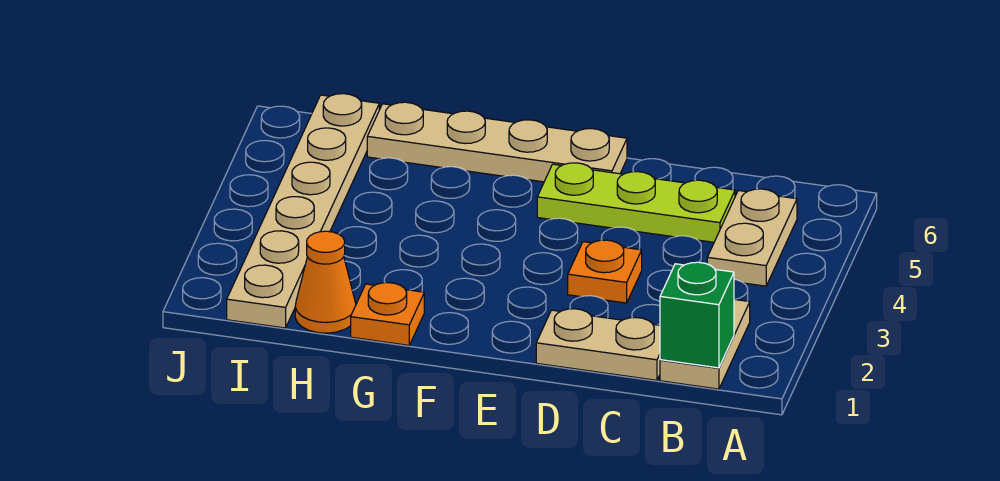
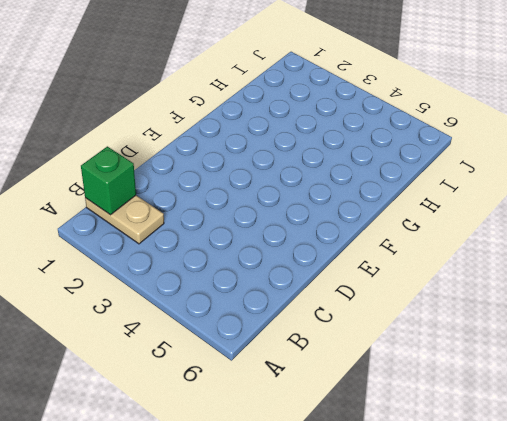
none -> tan plate B4:B5 level 1
none -> tan plate C1:D1 level 1

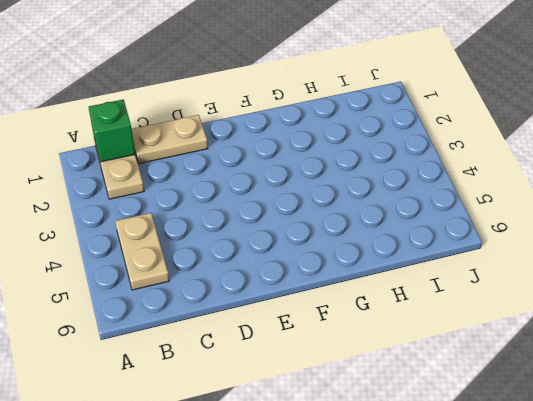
none -> lime plate C5:E5 level 1
none -> orange plate D3 level 1

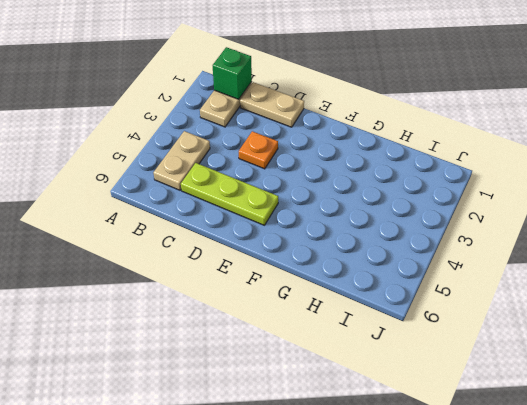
none -> tan plate E6:H6 level 1
none -> orange plate G1 level 1

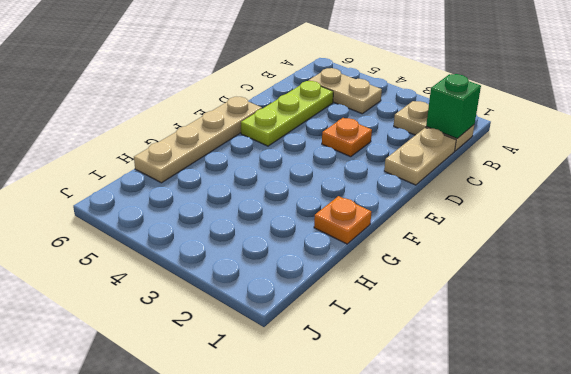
none -> orange cone H1 level 1
none -> tan plate I1:I6 level 1

